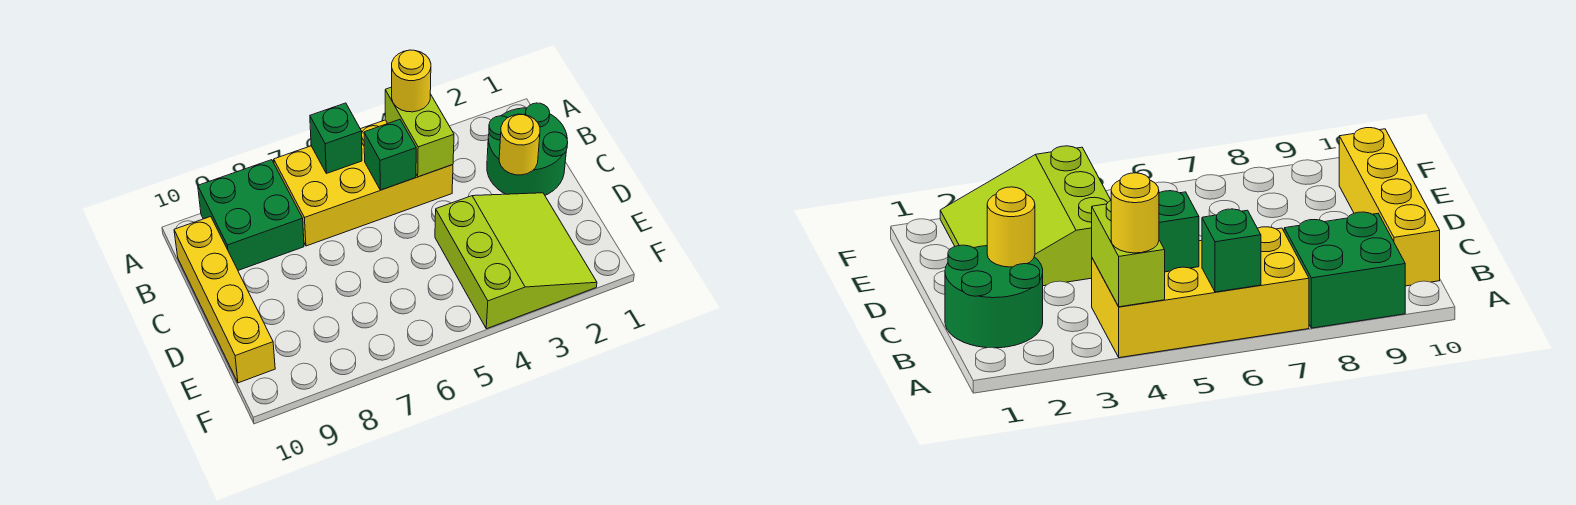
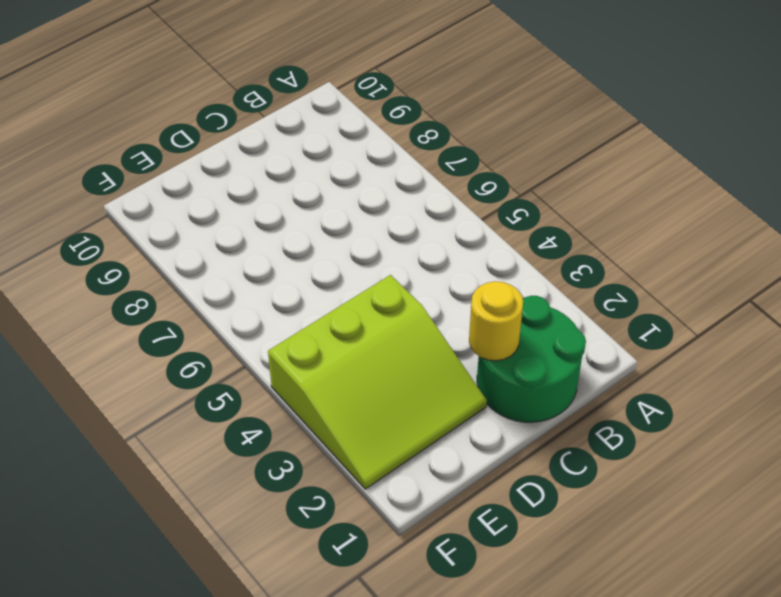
none -> yellow brick A4:B7 level 1
none -> green brick A8:B9 level 1

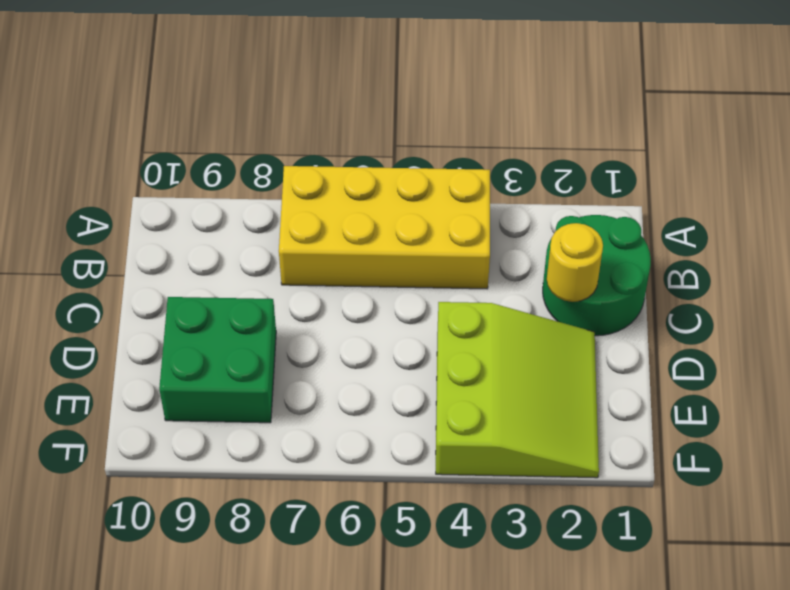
green brick D8:E9 level 1 -> green brick A8:B9 level 1
none -> yellow brick B10:E10 level 1
none -> lime brick A4:B4 level 2

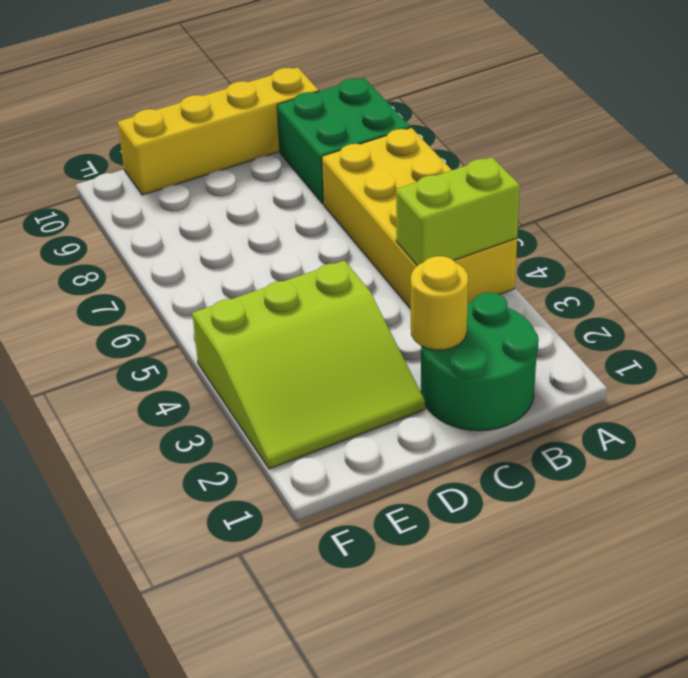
none -> green brick A6 level 2
none -> green brick B5 level 2

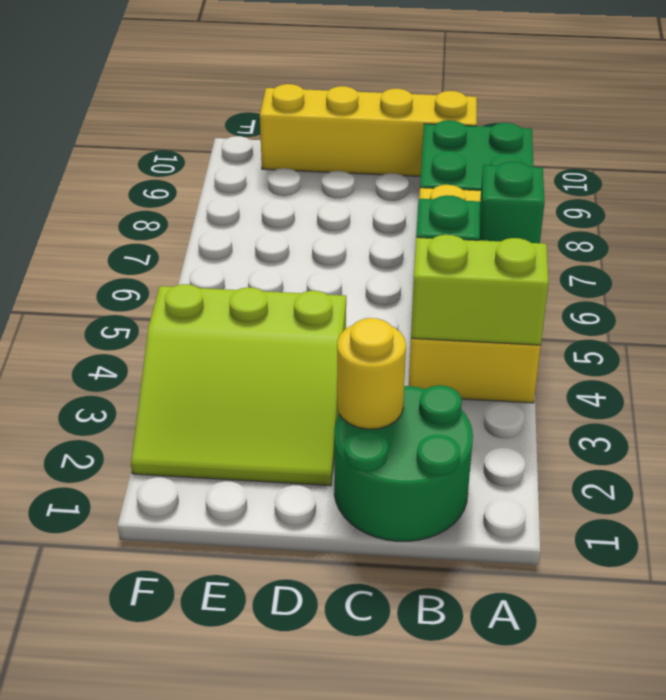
none -> yellow round brick A4 level 3

